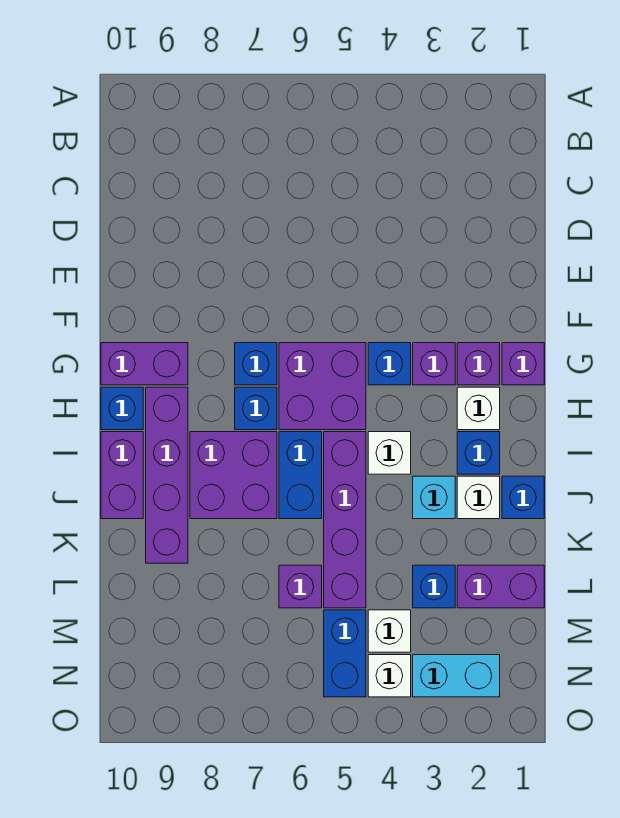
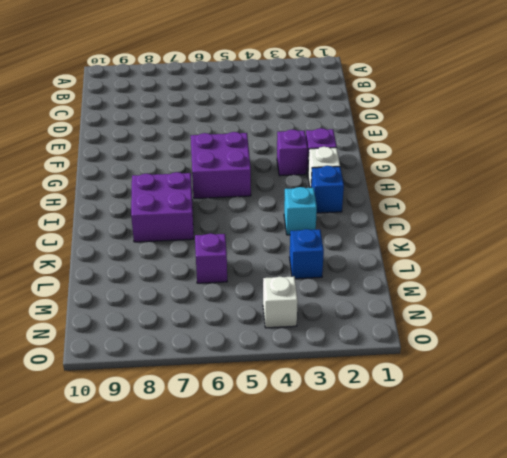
none -> purple brick G1 level 1
none -> blue brick G4 level 1
none -> blue brick G7 level 1

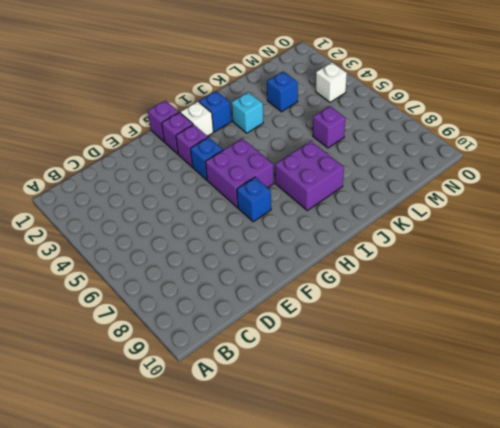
none -> purple brick G9:G10 level 1
none -> blue brick H7 level 1
none -> purple brick H9:K9 level 1

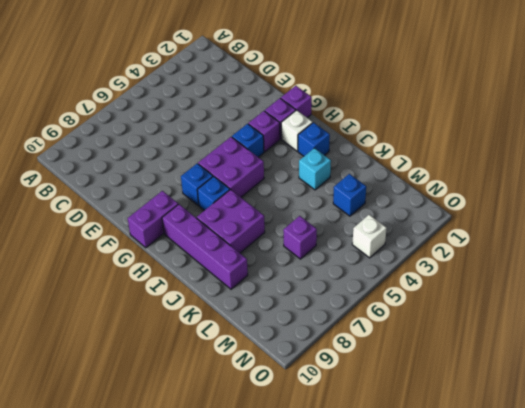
none -> blue brick H10 level 1
none -> white brick I4 level 1
none -> purple brick I5:L5 level 1

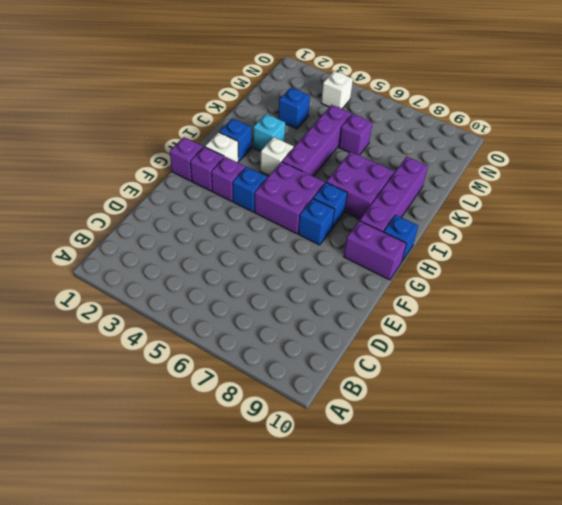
none -> blue brick I6:J6 level 1
none -> purple brick I10:J10 level 1
none -> blue brick J1 level 1

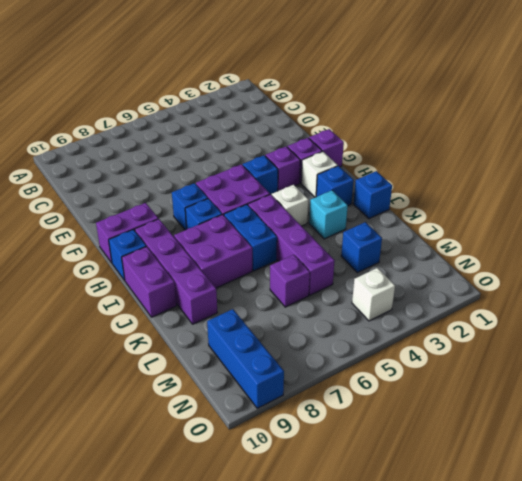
blue brick M9:O9 level 1 -> none
none -> white brick J2 level 1
none -> purple brick L1:L2 level 1
none -> white brick M4 level 1

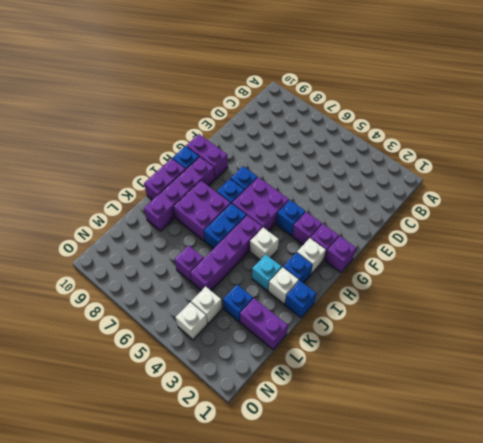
none -> blue brick M5:N5 level 1
none -> cyan brick N2:N3 level 1

